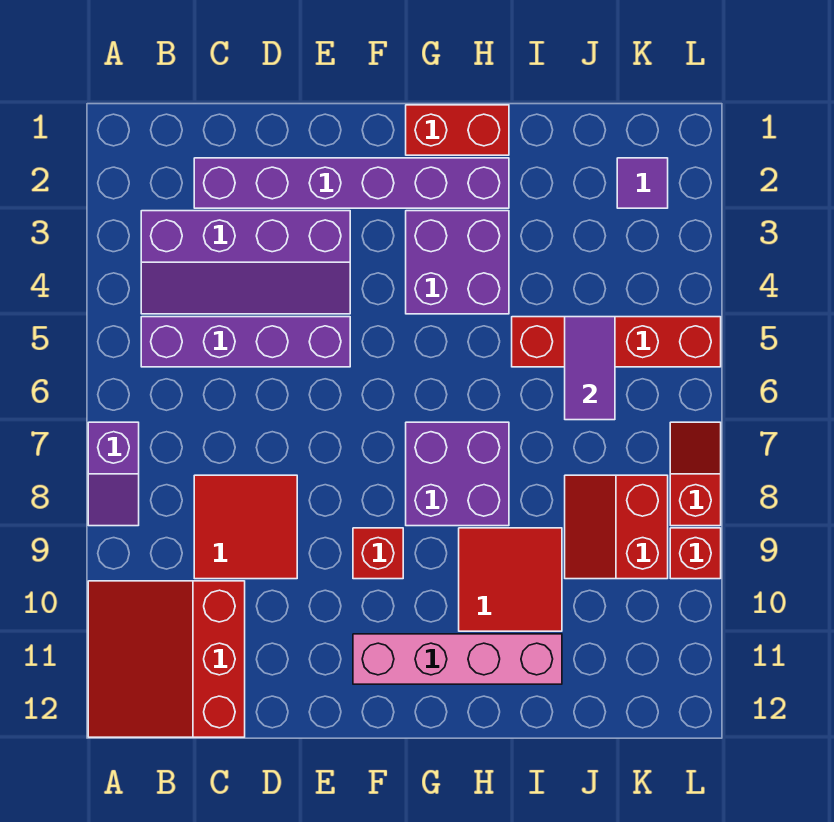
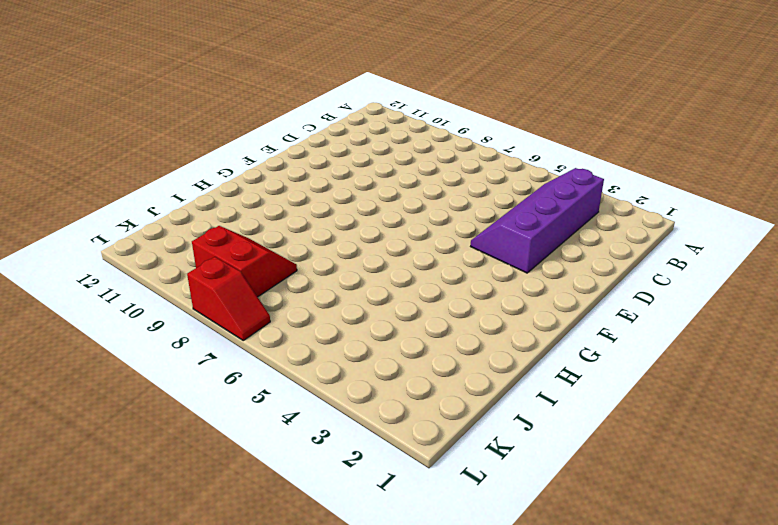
none -> purple slope A7:A8 level 1 top 7
none -> red slope A10:C12 level 1 top C
none -> purple brick B5:E5 level 1

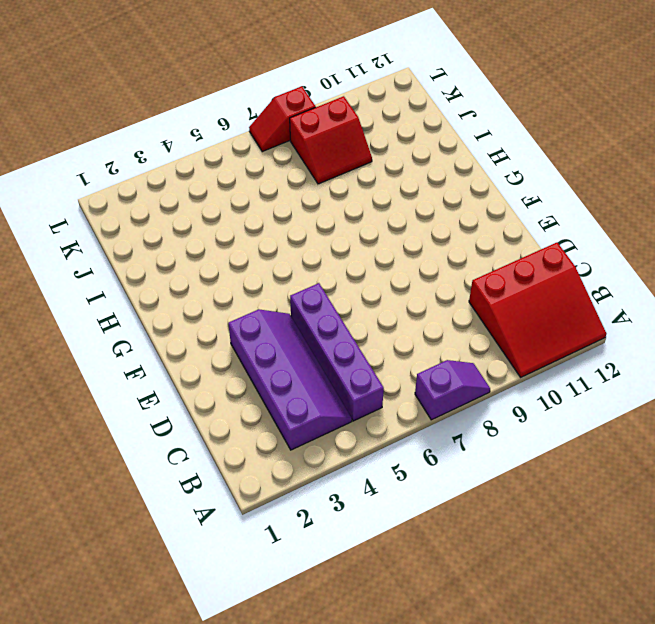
none -> purple brick C2:H2 level 1
none -> red tile C8:D9 level 1
none -> red brick F9 level 1

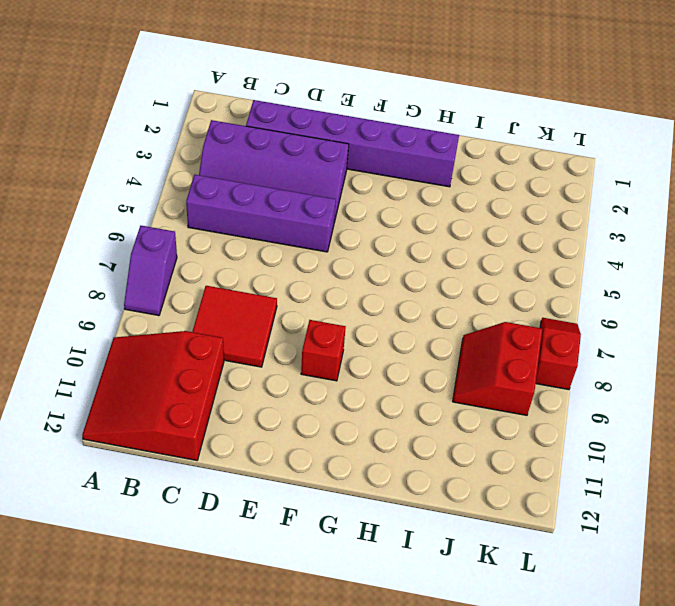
none -> pink brick F11:I11 level 1
none -> red brick G1:H1 level 1
none -> purple brick G3:H4 level 1

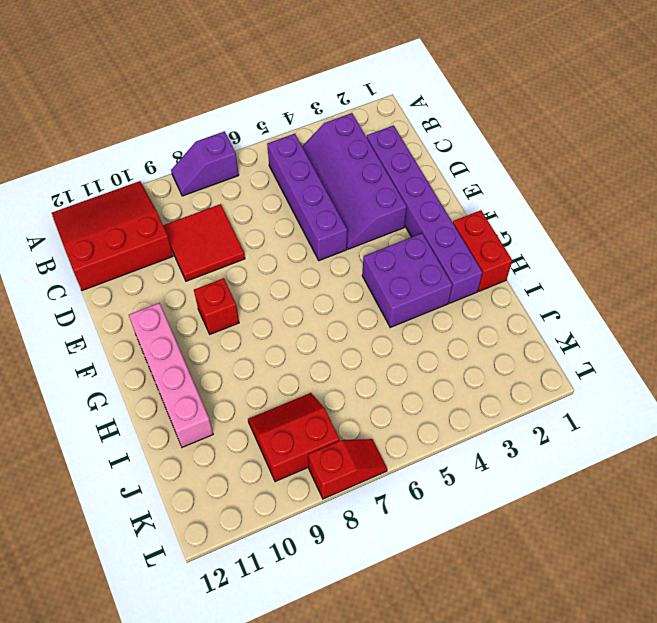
none -> purple brick G7:H8 level 1
none -> red tile H9:I10 level 1
none -> red brick I5:L5 level 1

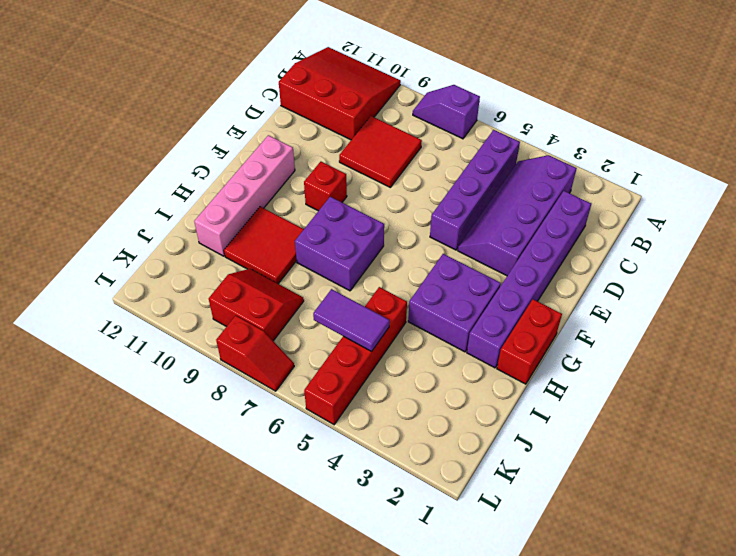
none -> purple tile K2 level 1
none -> red brick L9 level 1

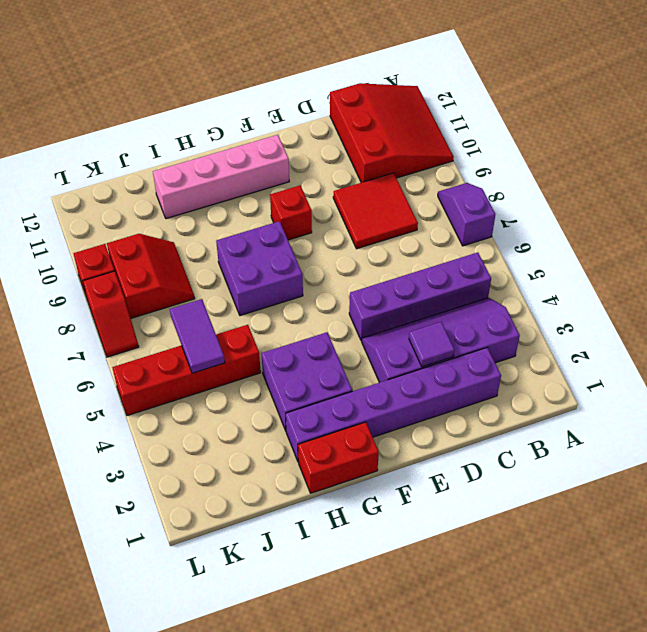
purple tile D3 level 2 -> purple tile K2 level 1
none -> red tile H9:I10 level 1

